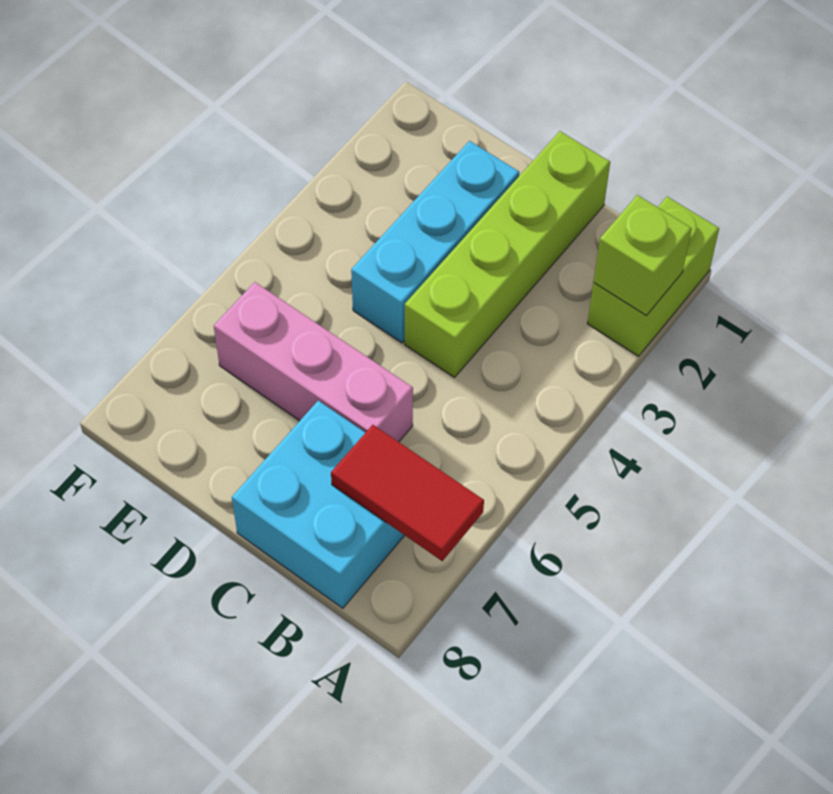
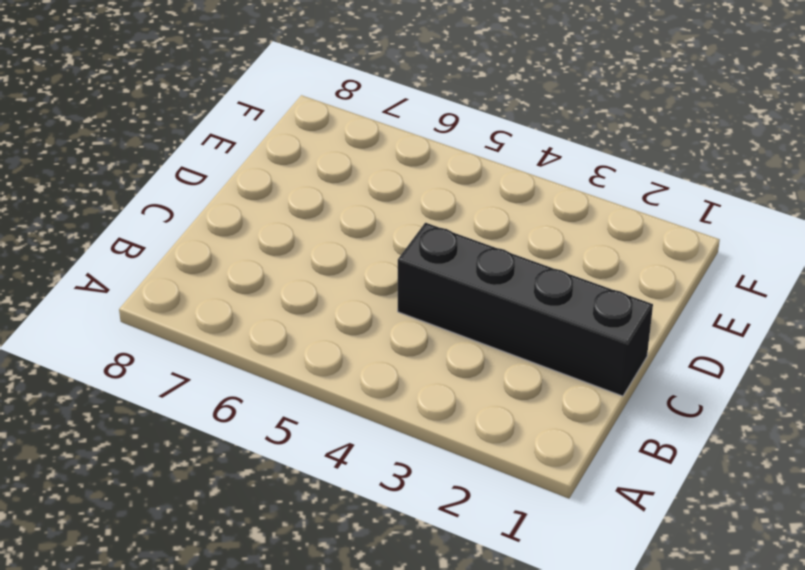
black brick C1:C4 level 1 -> lime brick C1:C4 level 1
none -> lime brick A1:A2 level 1
none -> cyan brick B7:C8 level 1

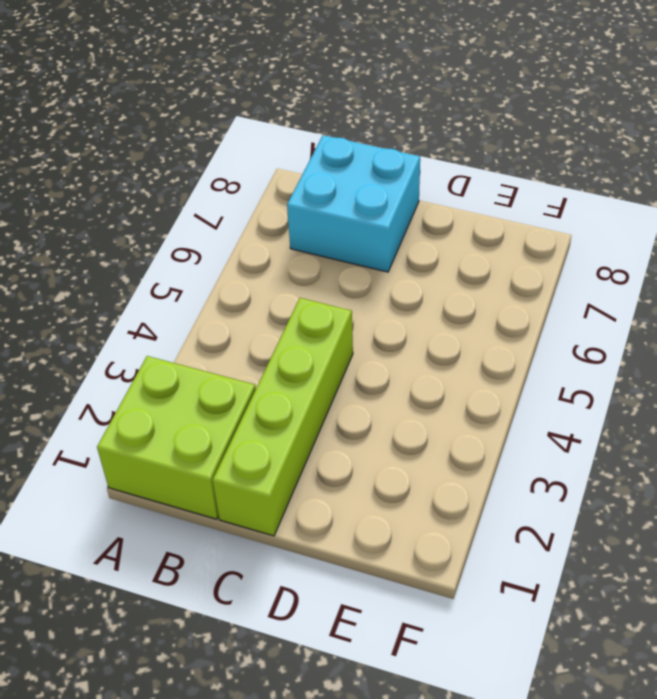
lime brick A1:B2 level 1 -> lime brick A1:A2 level 1
none -> pink brick C6:E6 level 1
none -> cyan brick D2:D4 level 1

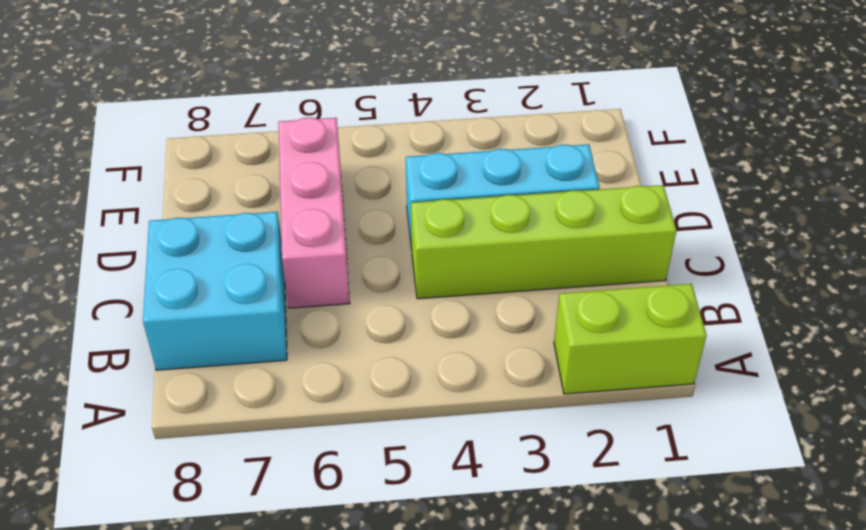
none -> lime brick A2 level 2
none -> red tile A7:B7 level 2

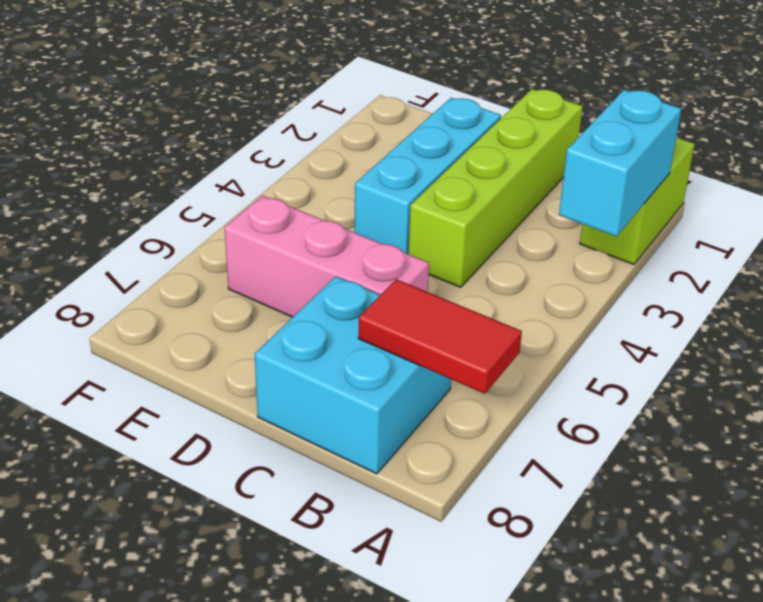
cyan brick A2:A3 level 2 -> lime brick A2 level 2

